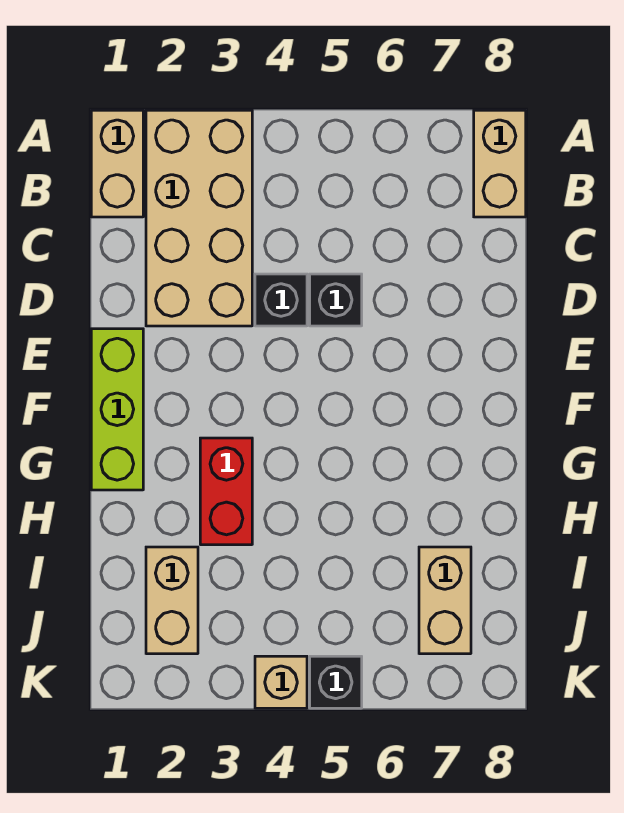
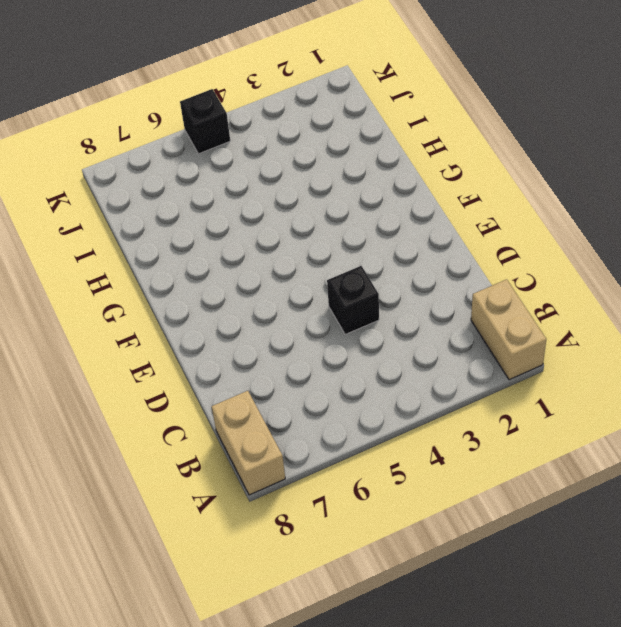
none -> tan brick A2:D3 level 1
none -> black brick D5 level 1

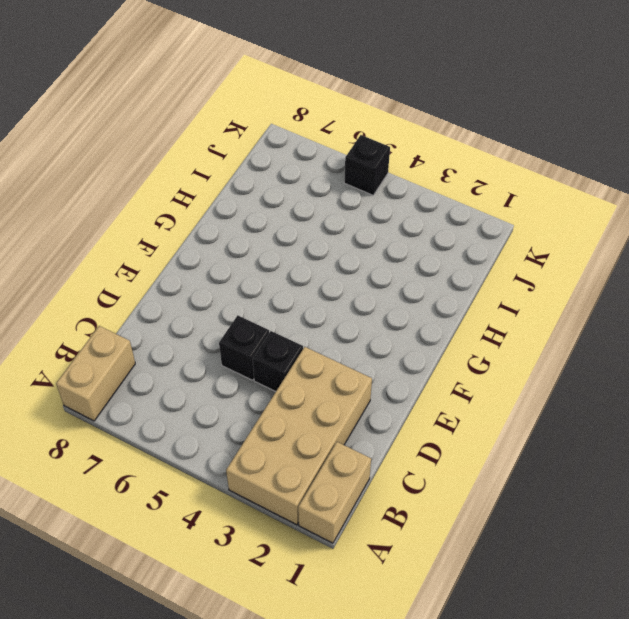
none -> lime brick E1:G1 level 1
none -> red brick G3:H3 level 1

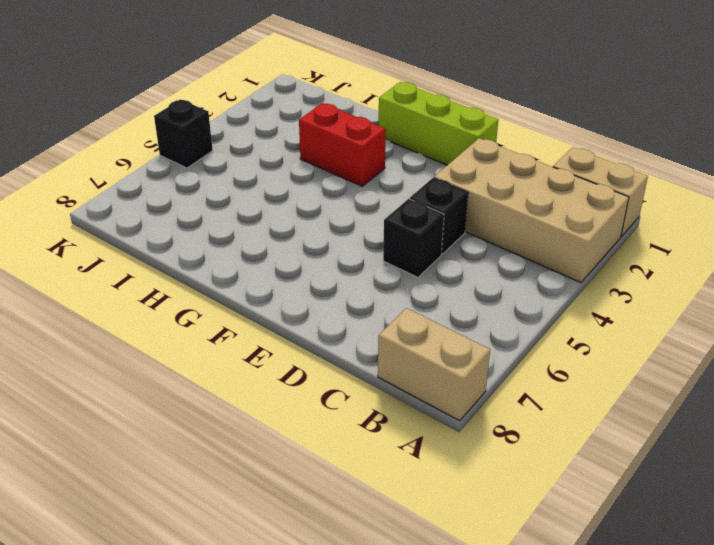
none -> tan brick I2:J2 level 1
none -> tan brick I7:J7 level 1

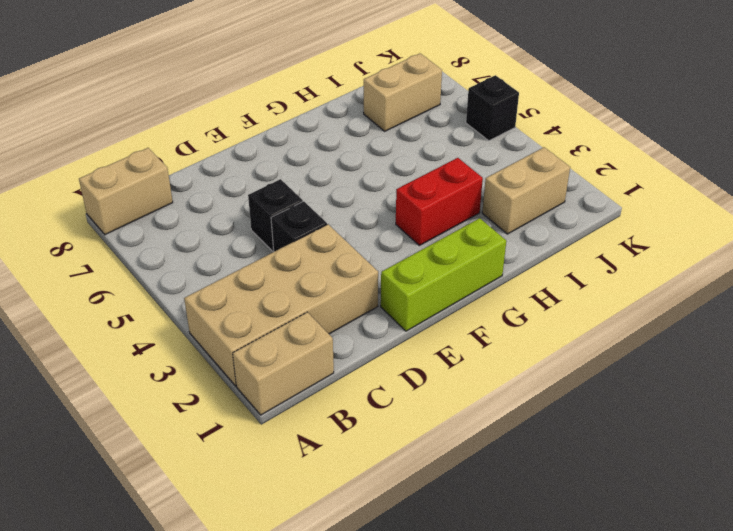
none -> tan brick K4 level 1

